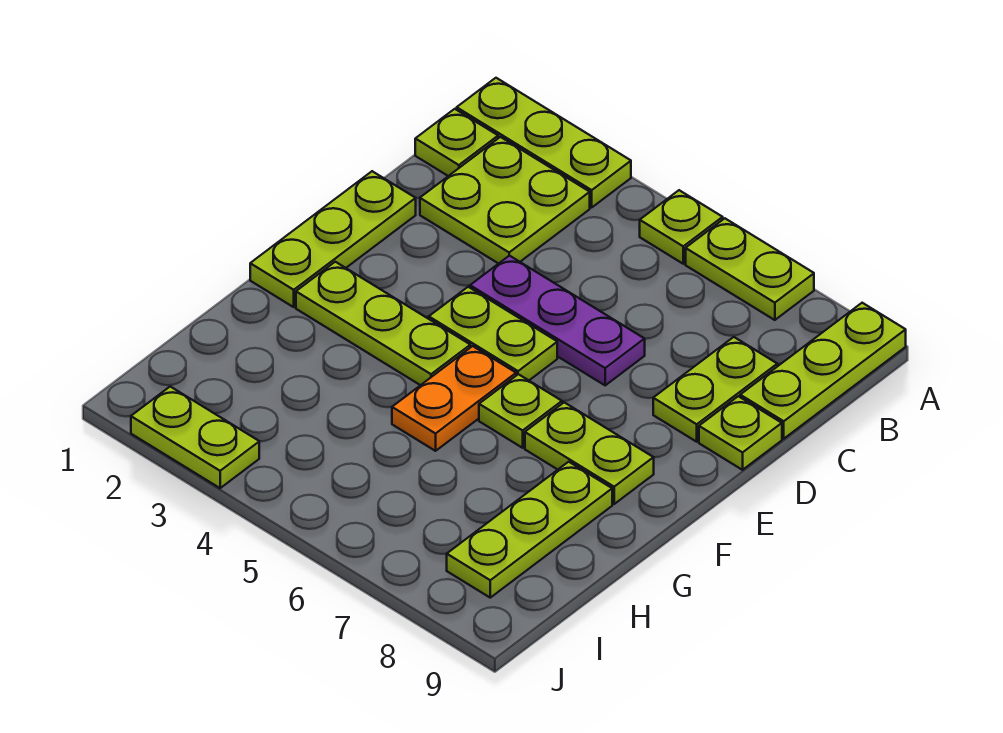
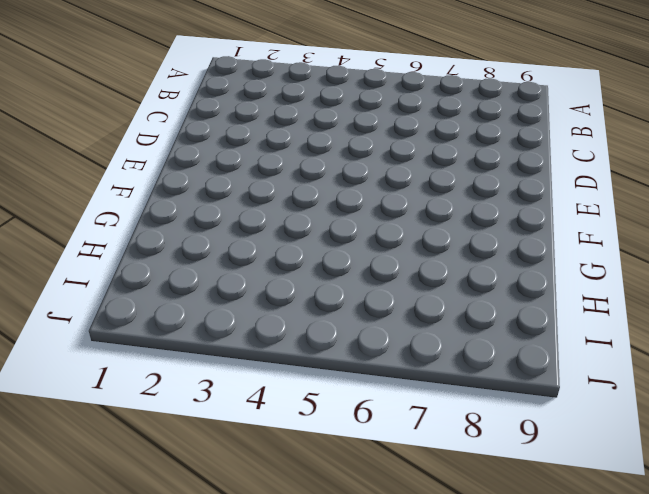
none -> lime plate A1:A3 level 1
none -> lime plate A5 level 1
none -> lime plate A6:A7 level 1

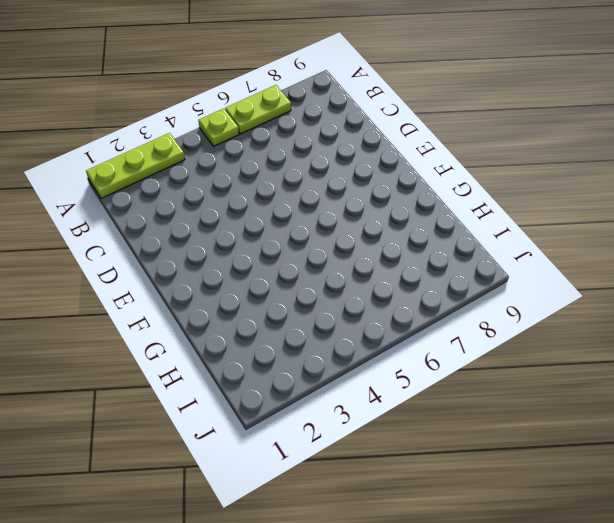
none -> lime plate A9:C9 level 1
none -> lime plate B1 level 1
none -> lime plate B2:C3 level 1

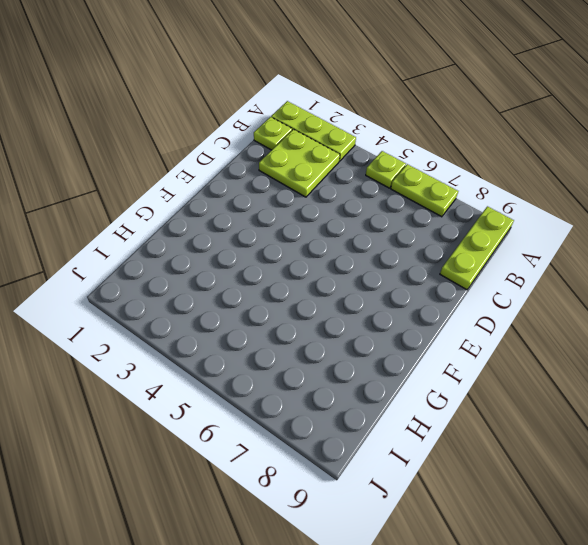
none -> lime plate C8:D8 level 1
none -> lime plate D1:F1 level 1
none -> purple plate D4:D6 level 1

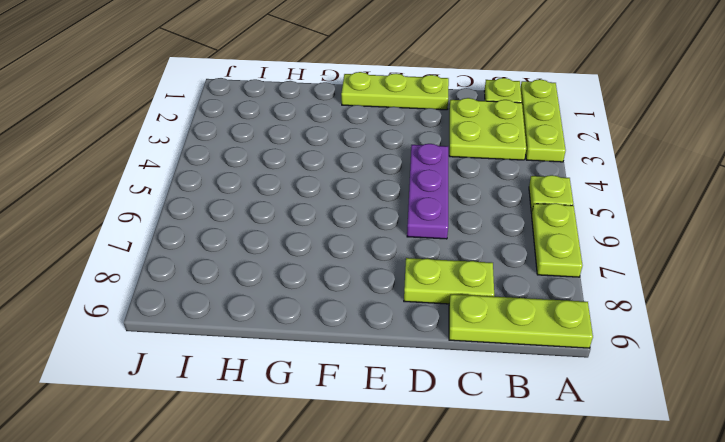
none -> lime plate D9 level 1
none -> lime plate E4:E5 level 1
none -> lime plate F2:F4 level 1

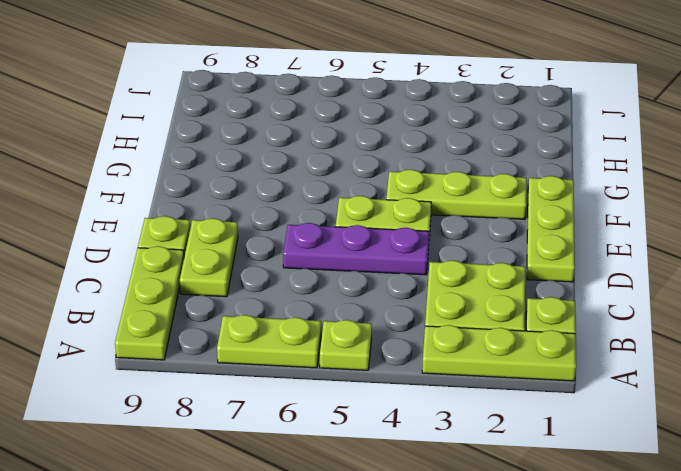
none -> orange plate F5:G5 level 1
none -> lime plate F6 level 1
none -> lime plate F7:F8 level 1

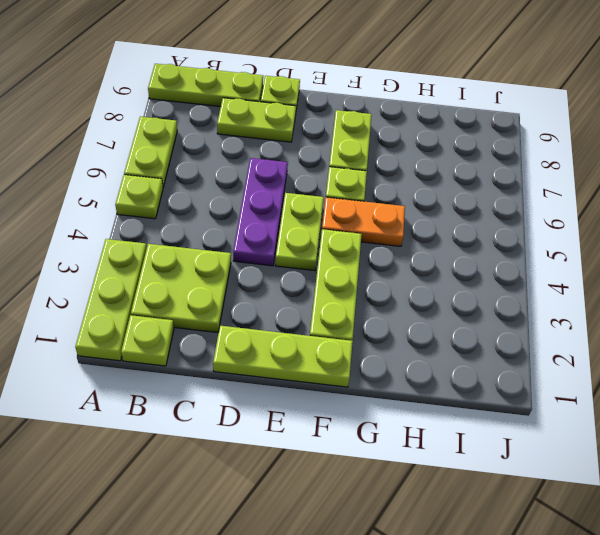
none -> lime plate G8:I8 level 1
none -> lime plate J2:J3 level 1

